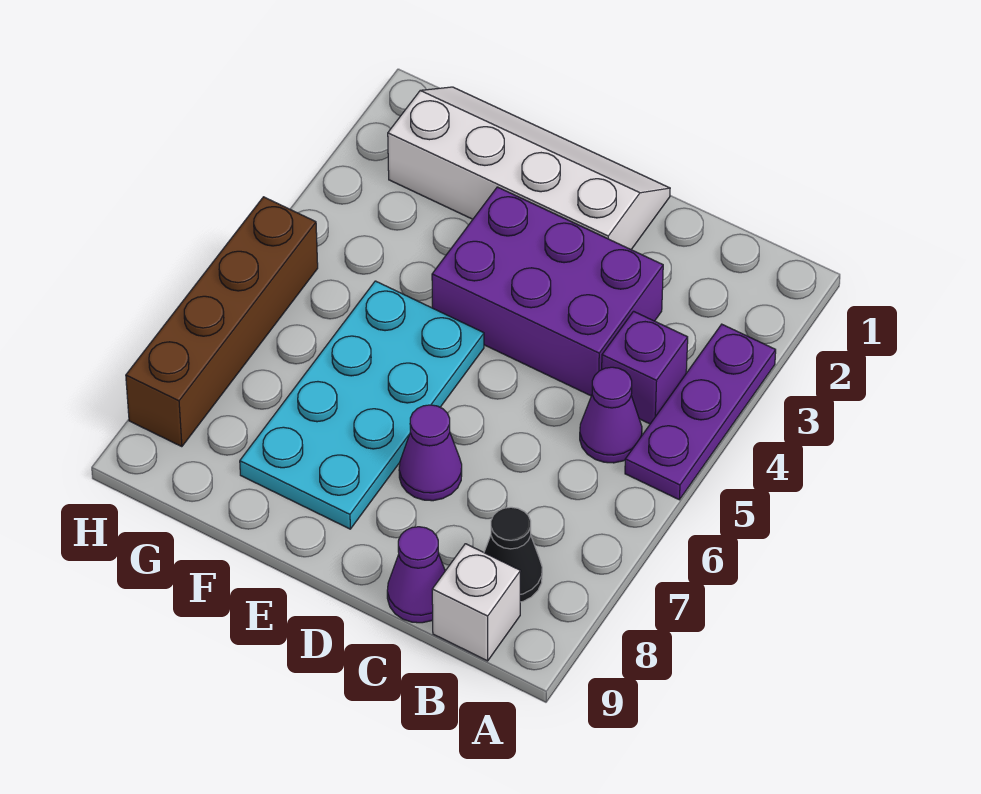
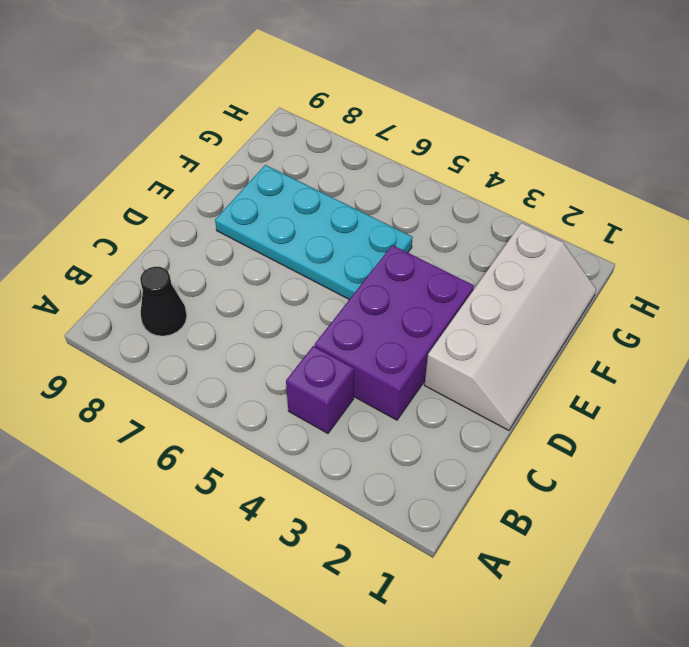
none -> purple plate A3:A5 level 1
none -> purple cone B5 level 1

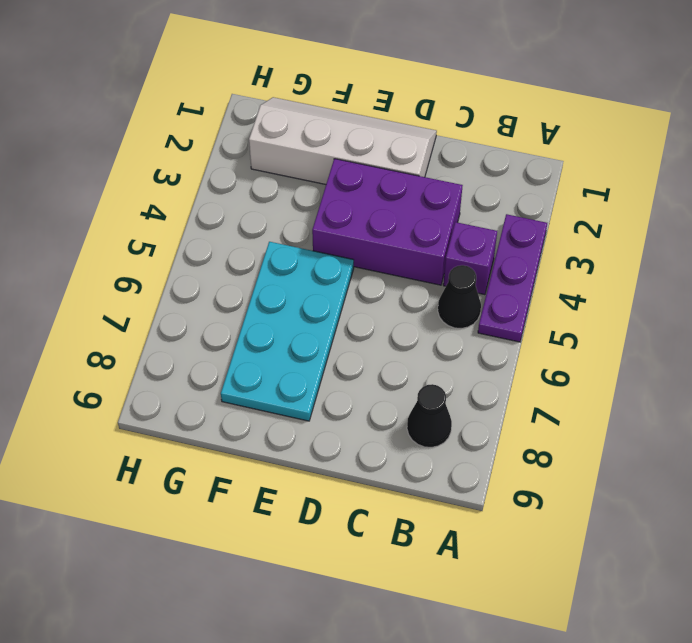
black cone B5 level 1 -> purple cone B5 level 1
none -> white brick B9 level 1
none -> purple cone C9 level 1

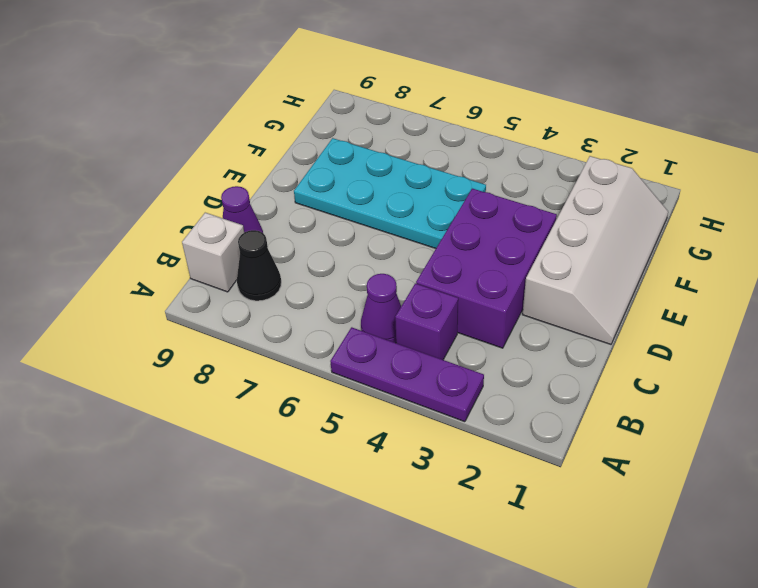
none -> purple cone D7 level 1
none -> brown brick H5:H8 level 1

